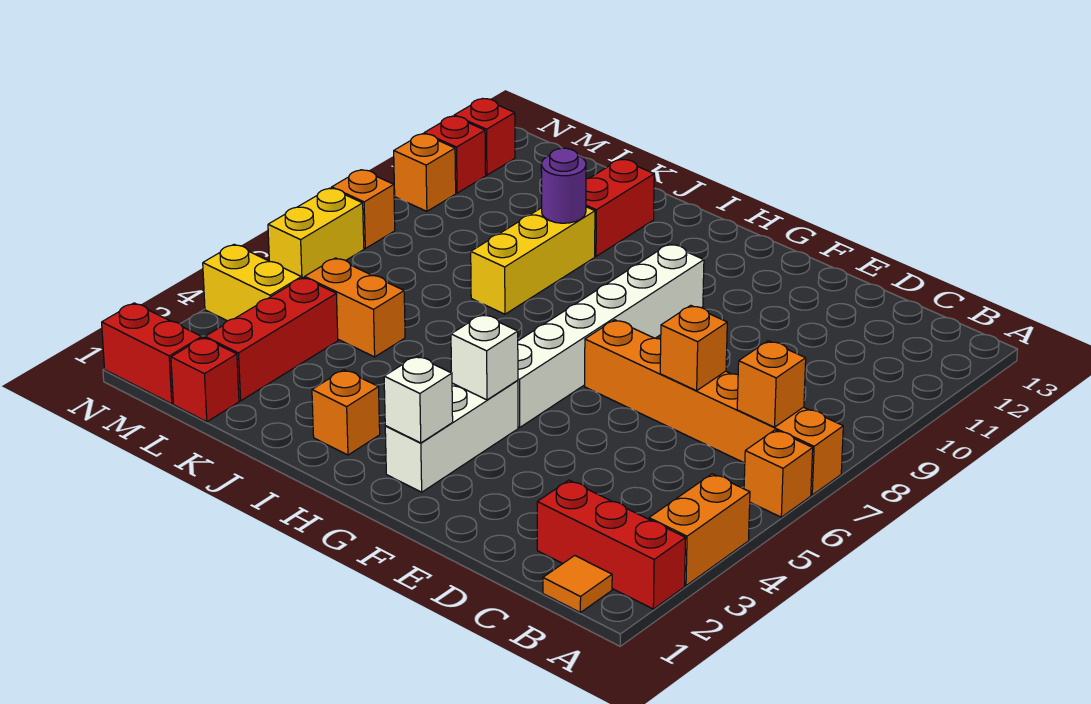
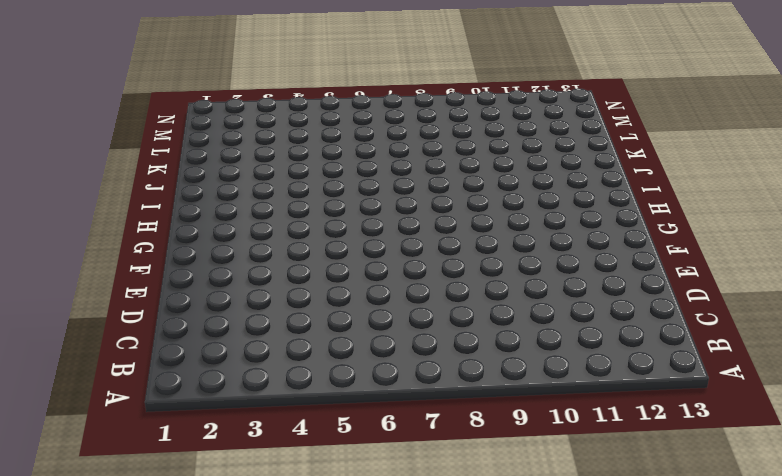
none -> red brick A2:C2 level 1
none -> orange brick A3:A4 level 1
none -> orange brick A6 level 1

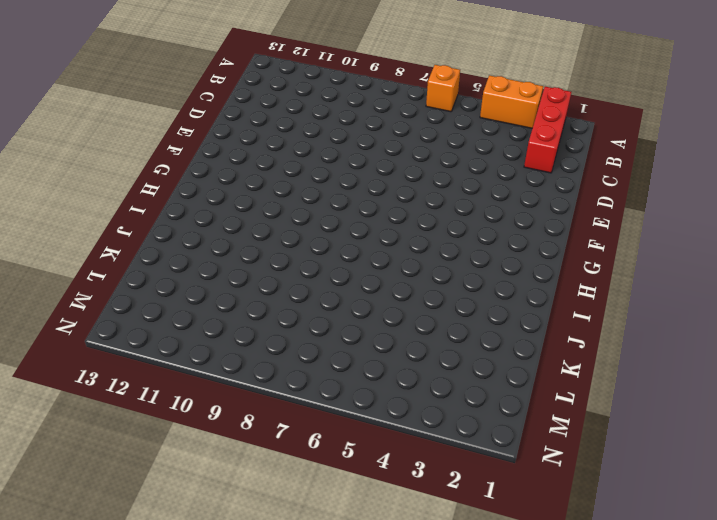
none -> orange brick A7:F7 level 1
none -> orange tile B1 level 1
none -> white brick G2:G4 level 1

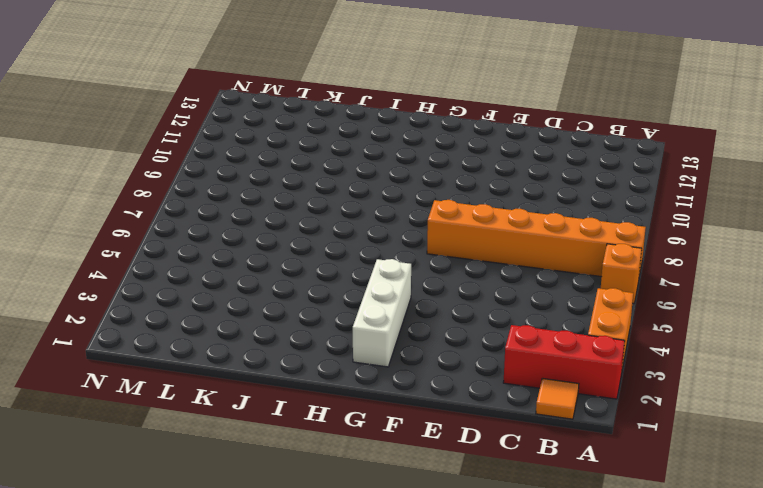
none -> white brick G5:G10 level 1
none -> orange brick I2 level 1
none -> yellow brick J8:J10 level 1

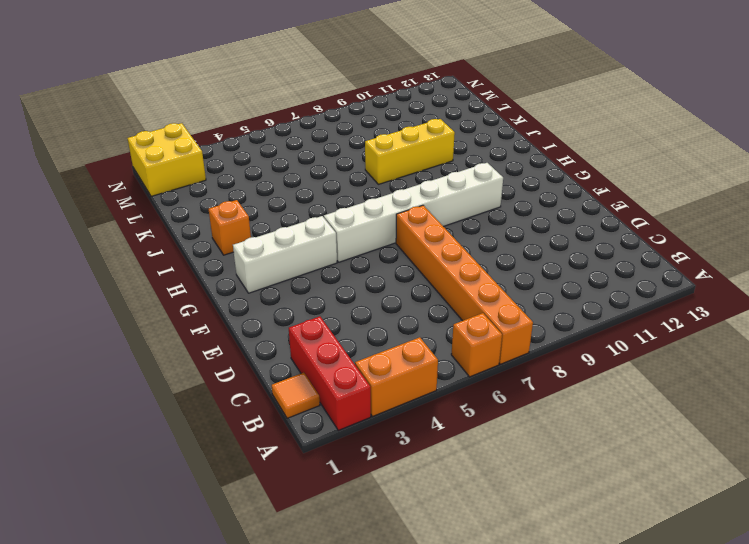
yellow brick M1:N2 level 1 -> red brick M1:N1 level 1
none -> red brick J11:J12 level 1
none -> orange brick K5:L5 level 1
none -> red brick L1 level 1

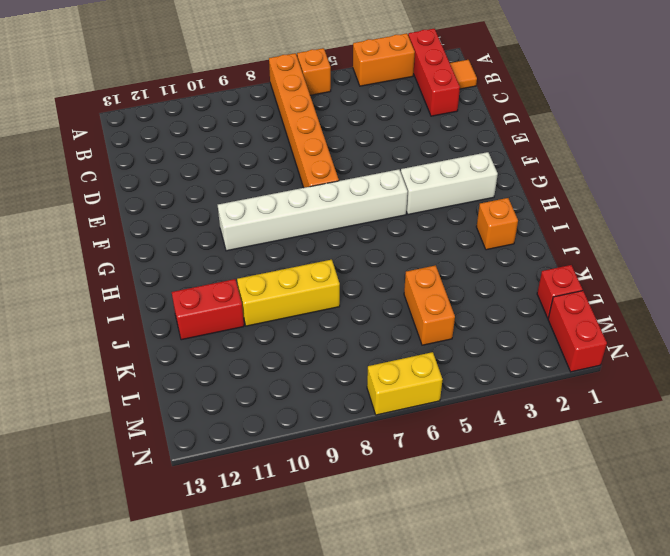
none -> red brick L2:L4 level 1
none -> yellow brick M4:N4 level 1
none -> orange brick N8 level 1

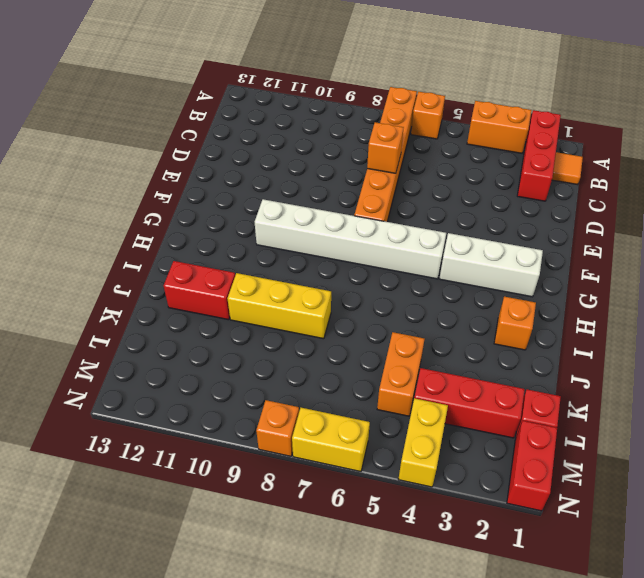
none -> orange brick N10 level 1
none -> red brick N11 level 1
none -> red brick N12 level 1

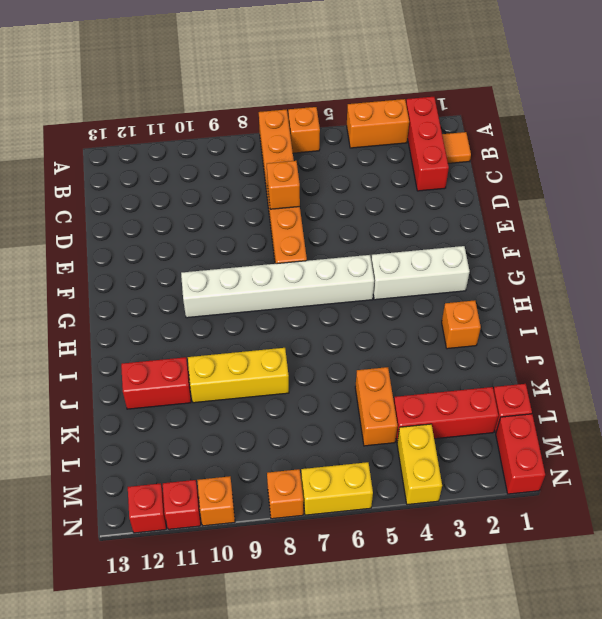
none -> orange brick B7 level 2
none -> white brick G2 level 2
none -> white brick G4 level 2

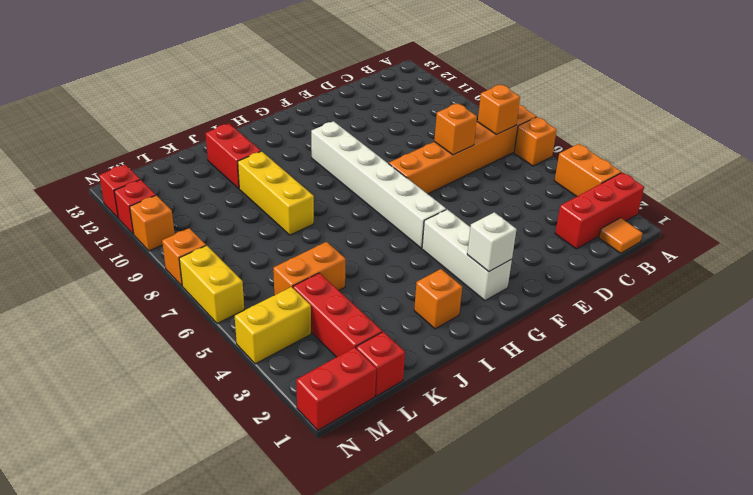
none -> white brick G4 level 2
none -> purple round brick J10 level 2

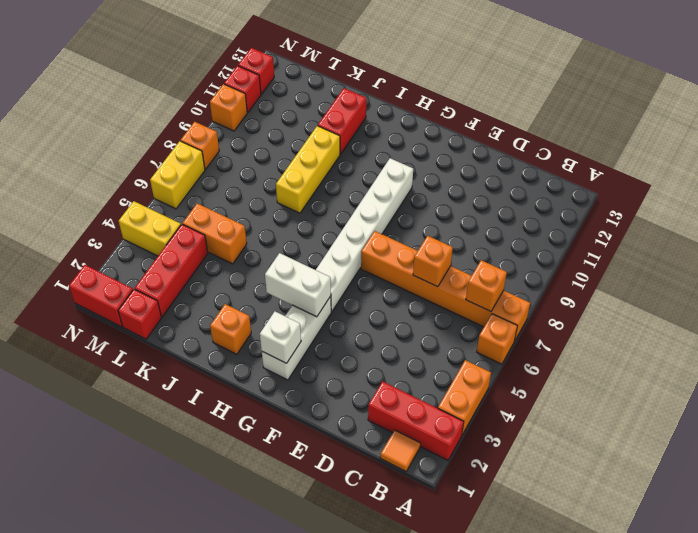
white brick G4:H4 level 2 -> white brick G4 level 2
none -> purple round brick J10 level 2

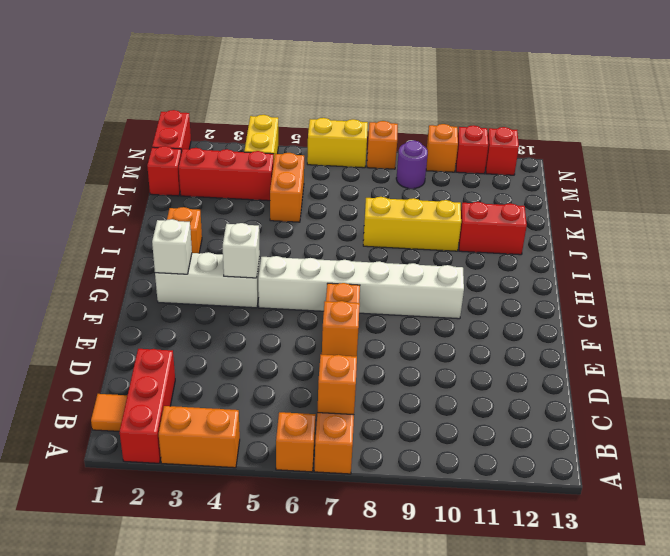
purple round brick M9 level 1 -> purple round brick J10 level 2

